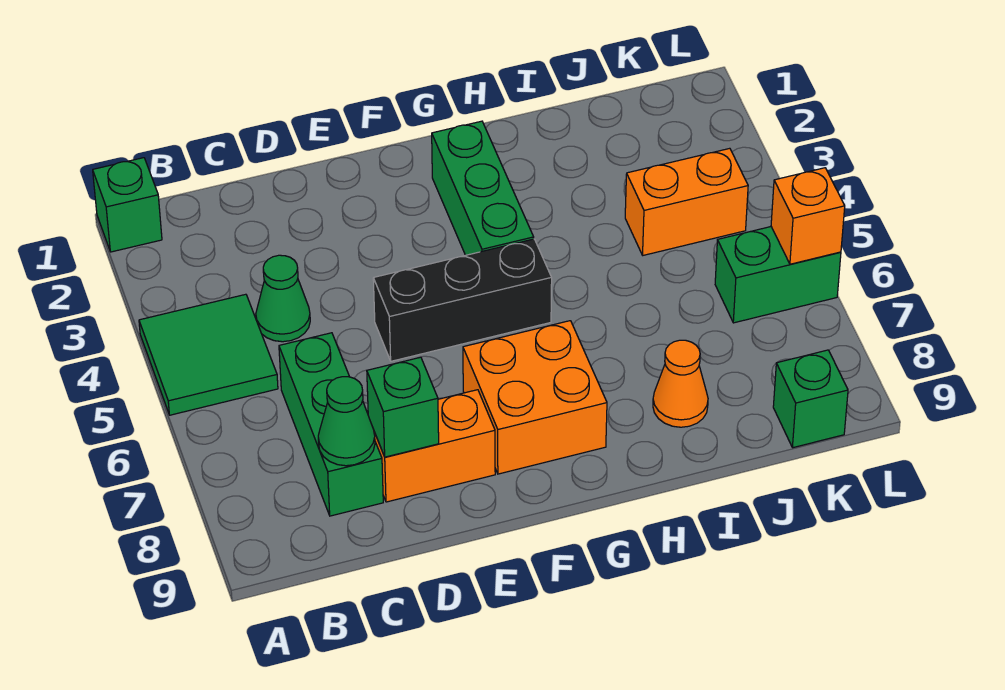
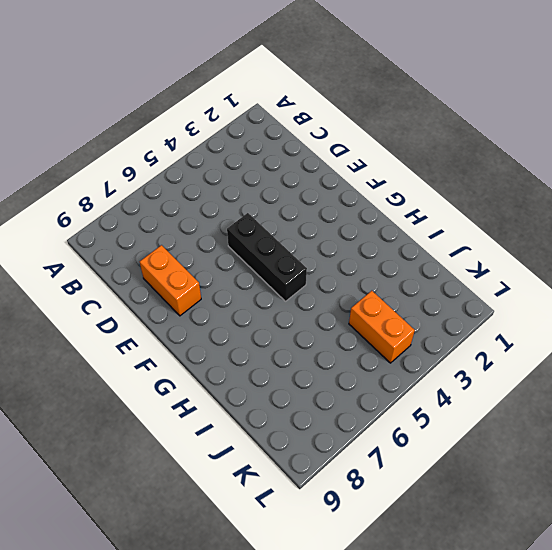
none -> green brick A1 level 1
none -> green tile A4:B5 level 1
none -> green cone C4 level 1

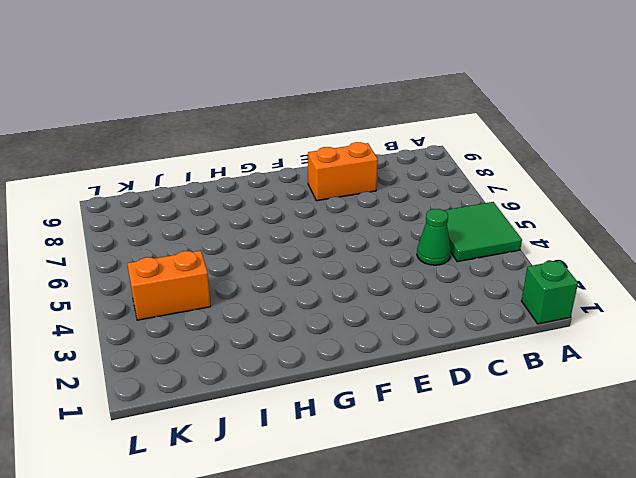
none -> green brick C6:C8 level 1
none -> black brick E5:G5 level 1
none -> orange brick F7:G8 level 1

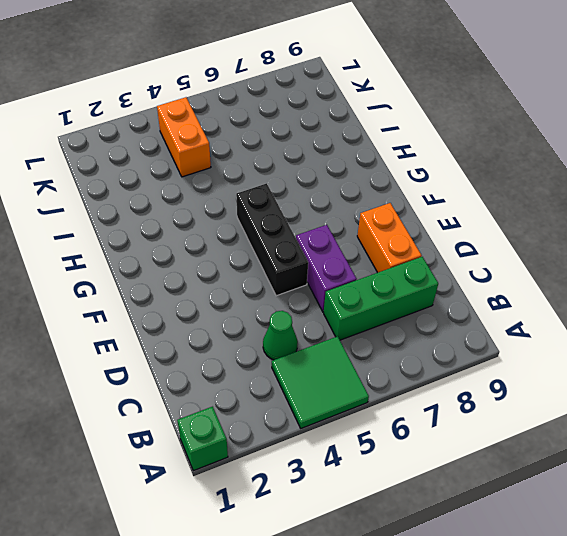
purple brick D6:E6 level 1 -> none
none -> orange brick F7:G8 level 1
none -> green brick G2:G4 level 1
none -> orange cone I8 level 1

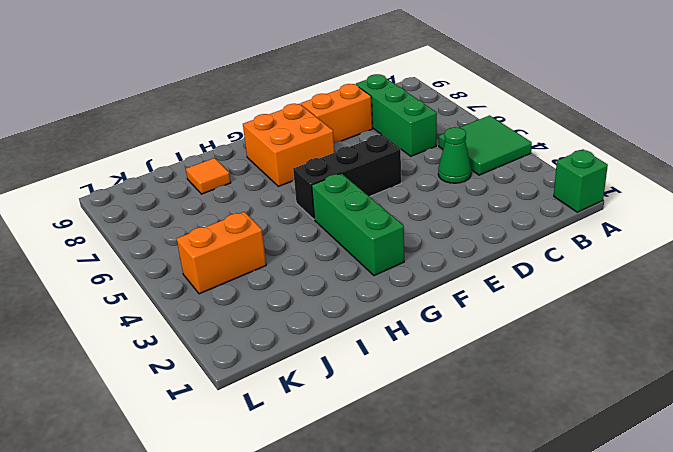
orange tile I8 level 1 -> orange cone I8 level 1
none -> green brick K6:L6 level 1
none -> green brick K9 level 1
none -> green cone C8 level 2

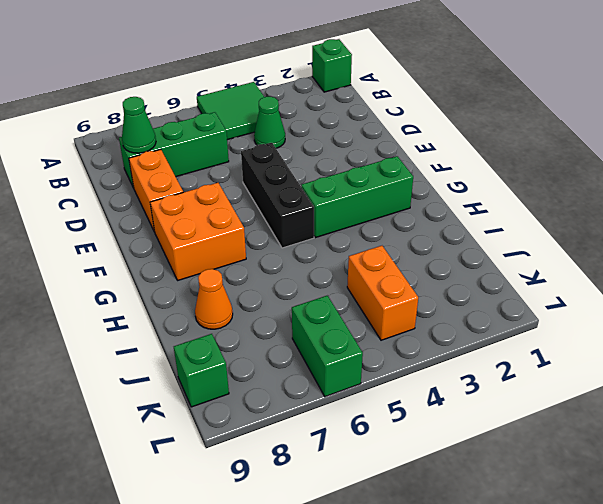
none -> green brick D8 level 2
none -> orange brick L6 level 2

